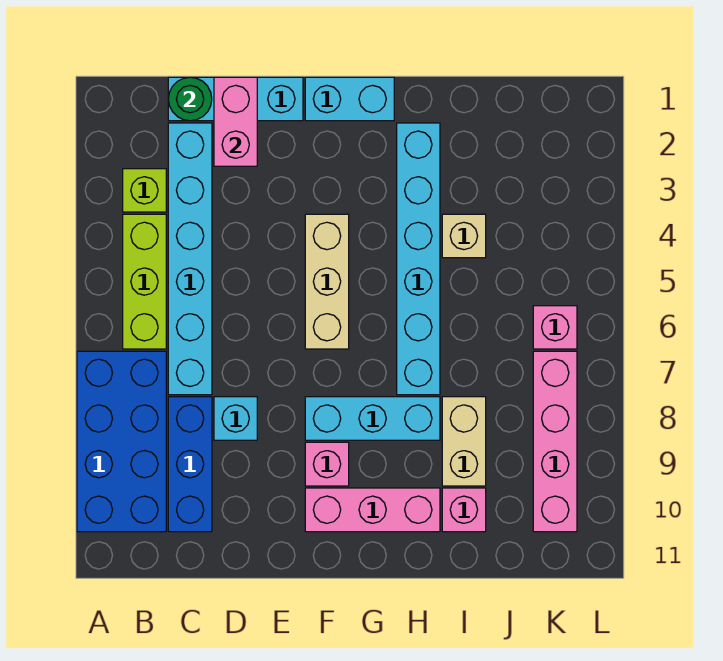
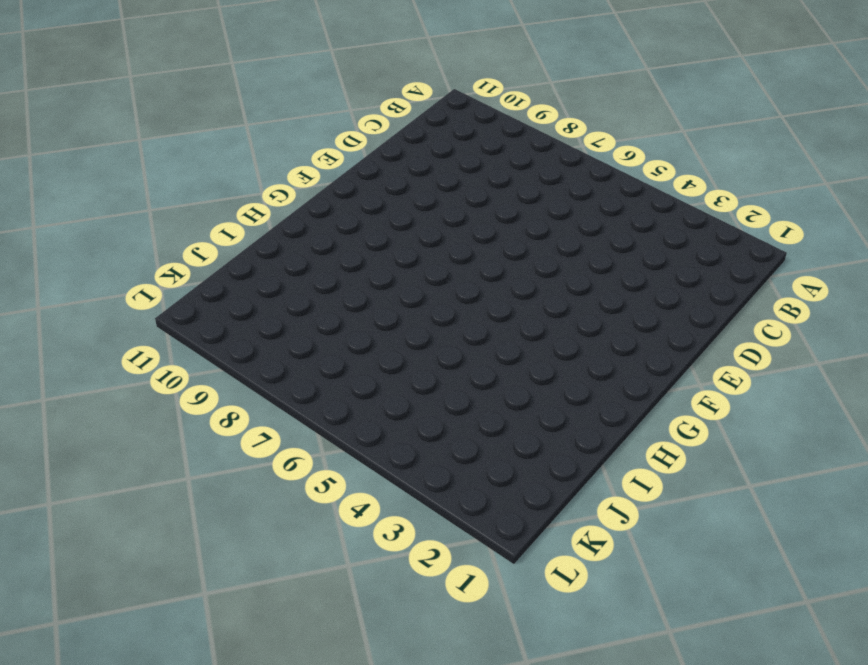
none -> blue brick A7:B10 level 1
none -> lime brick B3 level 1
none -> lime brick B4:B6 level 1

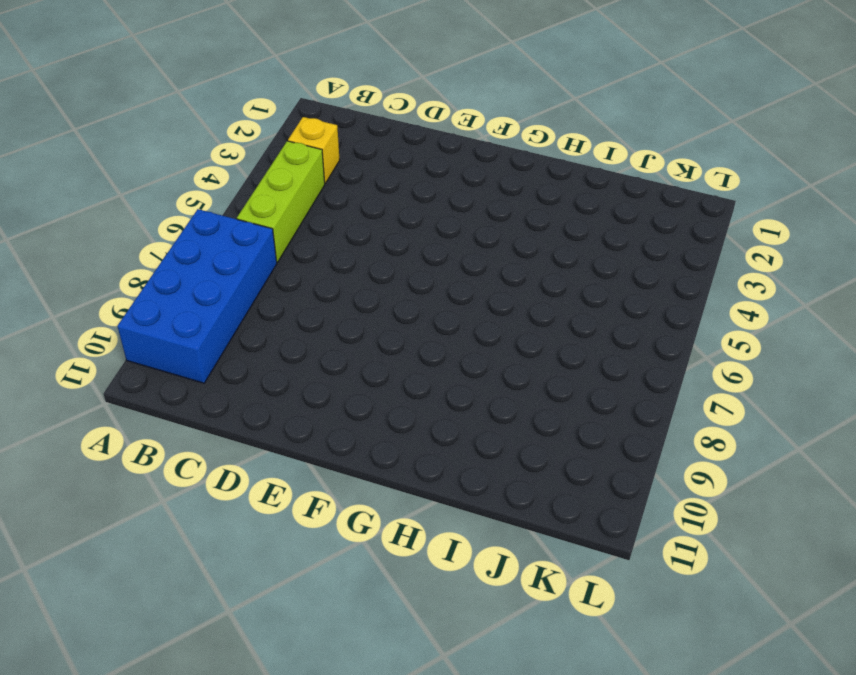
yellow brick B3 level 1 -> lime brick B3 level 1
none -> cyan brick C1:E1 level 1
none -> cyan brick C2:C7 level 1
none -> blue brick C8:C10 level 1

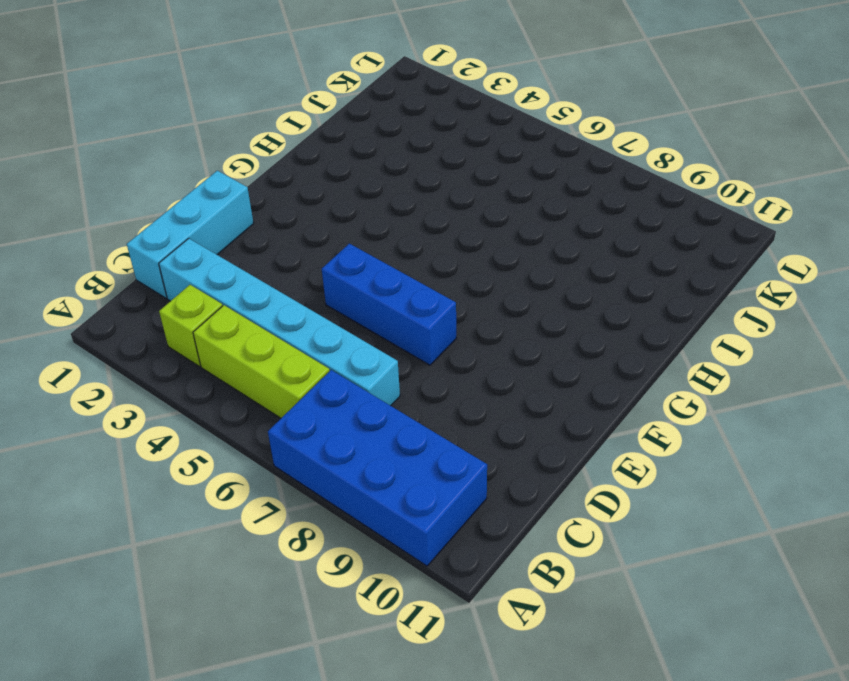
blue brick E5:E7 level 1 -> blue brick C8:C10 level 1
none -> cyan brick D8 level 1
none -> cyan brick F1:G1 level 1
none -> tan brick F4:F6 level 1

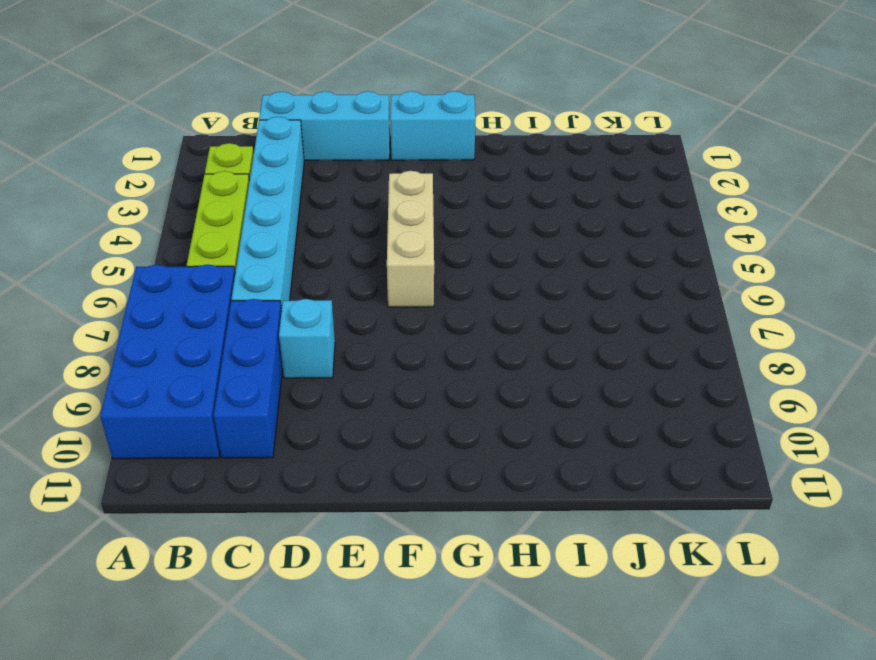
none -> cyan brick F8:H8 level 1
none -> pink brick F9 level 1
none -> pink brick F10:H10 level 1

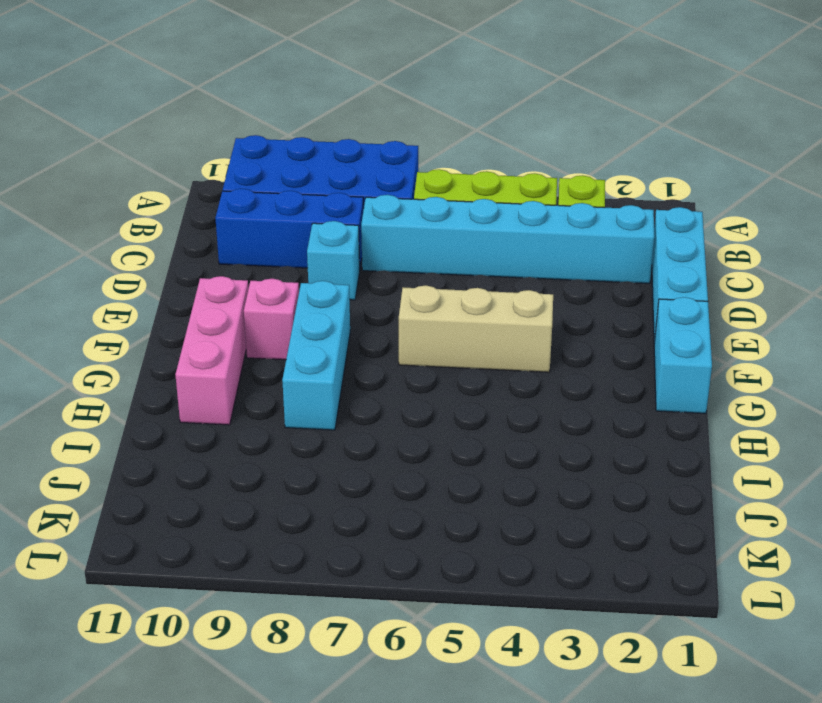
none -> cyan brick H2:H7 level 1
none -> tan brick I4 level 1
none -> tan brick I8:I9 level 1

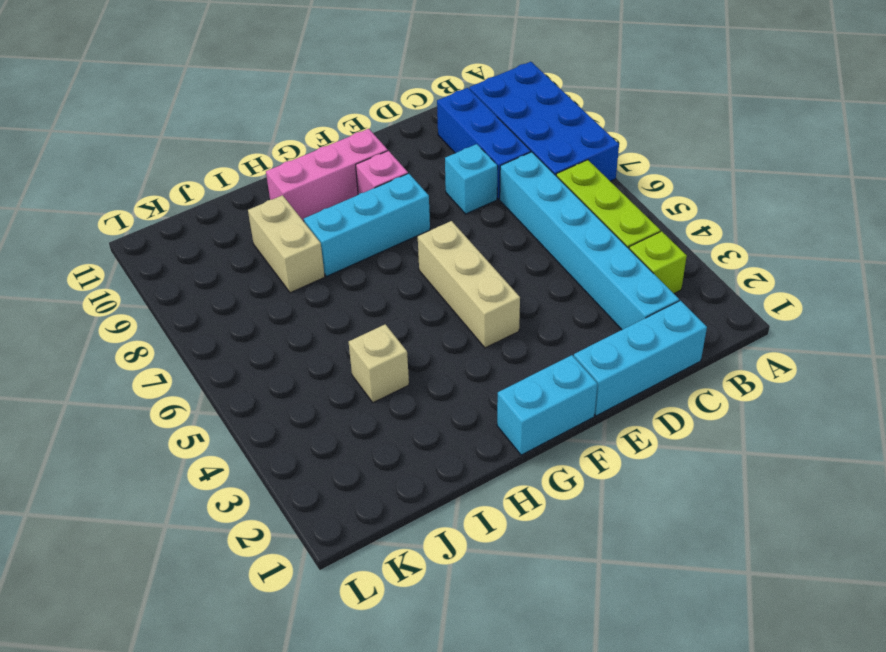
none -> cyan brick H2:H7 level 1
none -> pink brick I10 level 1
none -> pink brick K6 level 1

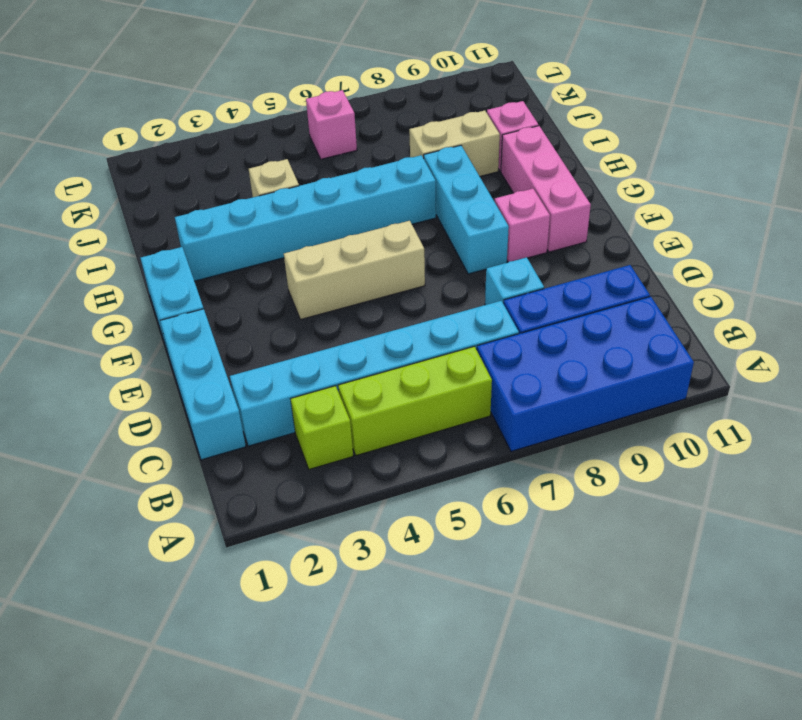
none -> pink brick K7:K10 level 1
none -> green round brick C1 level 2
none -> pink brick D1:D2 level 2

